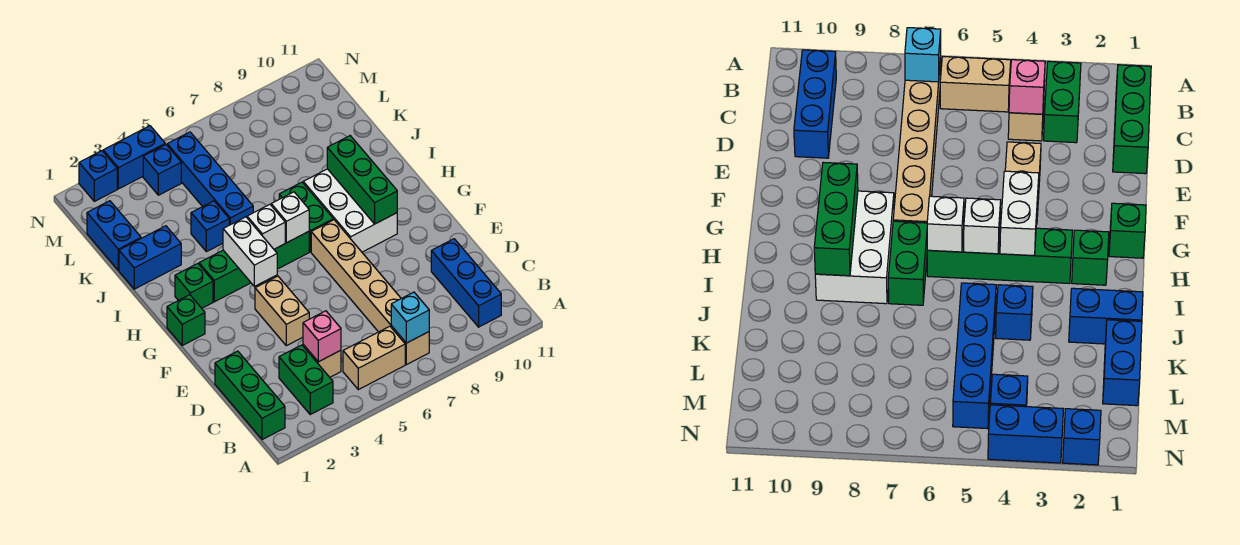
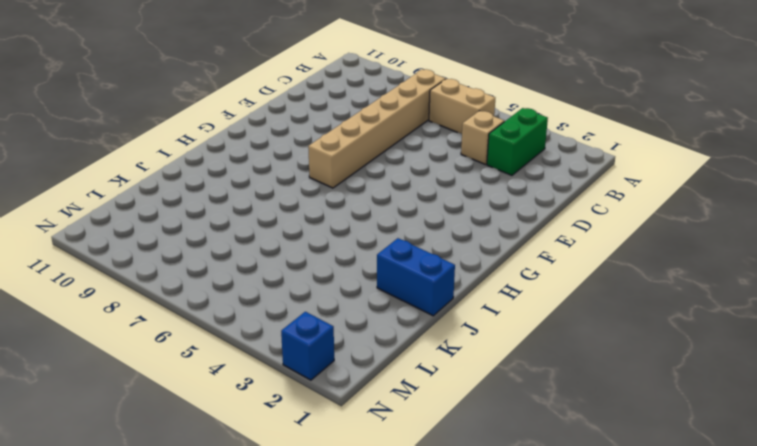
none -> green brick B1:D1 level 1
none -> blue brick B10:D10 level 1
none -> tan brick E4:F4 level 1

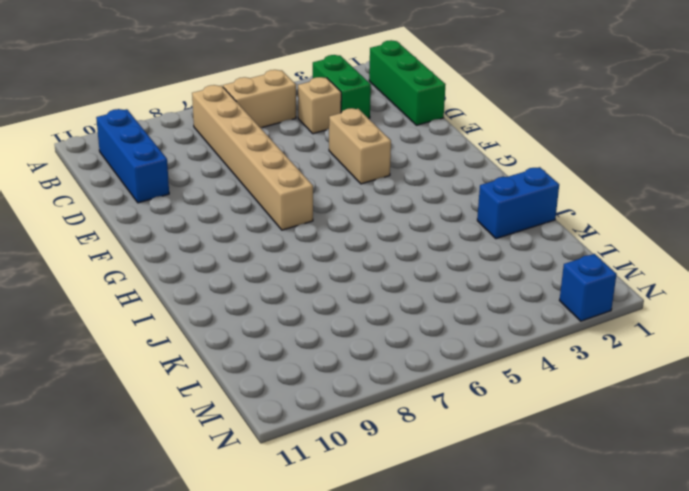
none -> green brick G1 level 1
none -> white brick G8:I9 level 1
none -> green brick H2 level 1

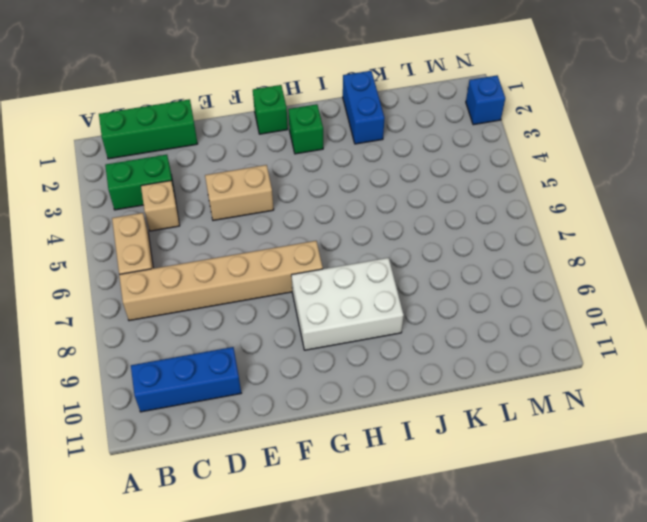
none -> green brick H3:H6 level 1
none -> green brick H7:I7 level 1
none -> blue brick J4 level 1

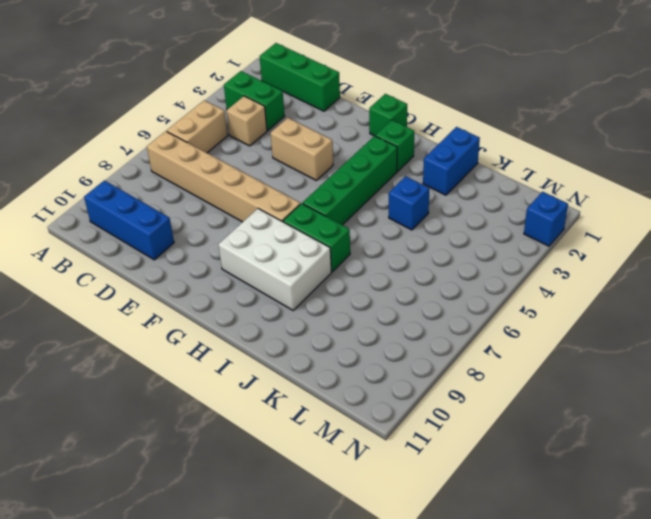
none -> blue brick J5:M5 level 1
none -> blue brick K1:L1 level 1
none -> blue brick M4 level 1

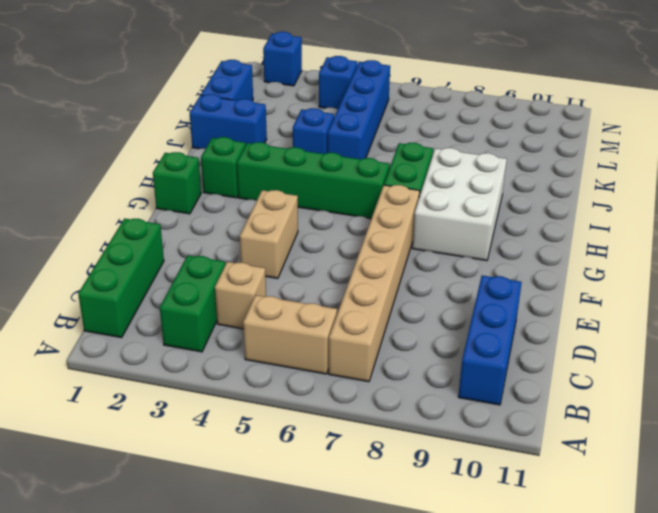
none -> blue brick N3:N4 level 1
none -> cyan brick B7 level 2
none -> pink brick C4 level 2

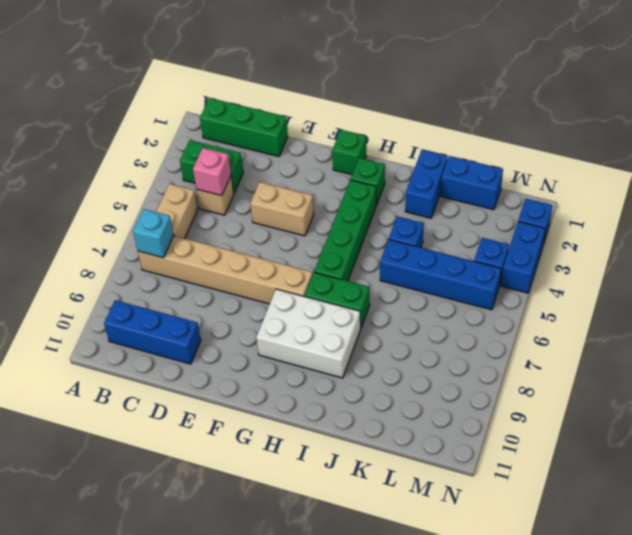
none -> white brick G4:H4 level 2
none -> green brick G9:I9 level 2
none -> white brick H5 level 2

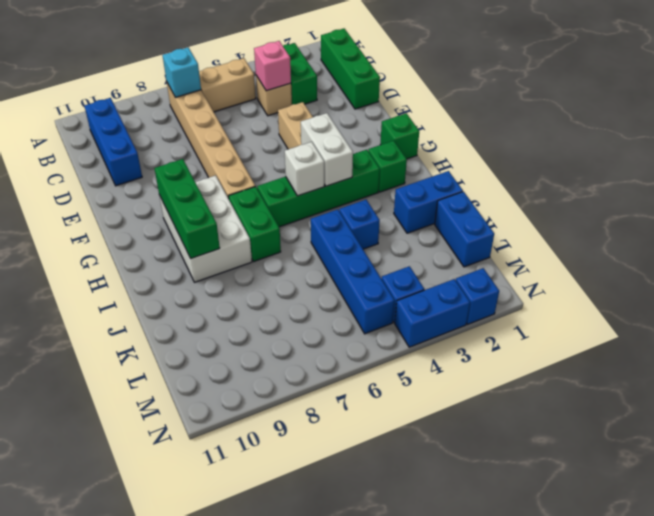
none -> white brick H6 level 2

